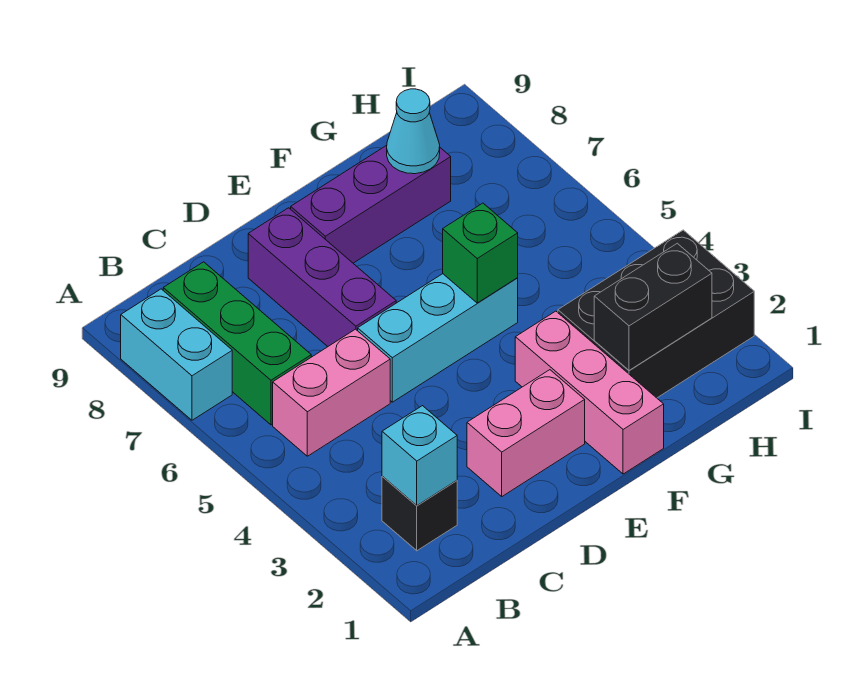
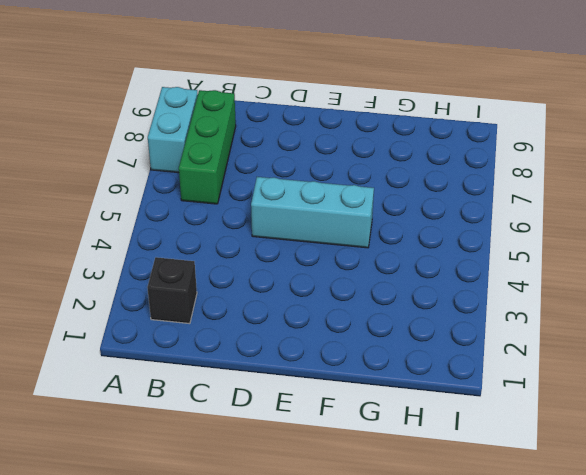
none -> pink brick B5:C5 level 1
none -> pink brick D2:E2 level 1
none -> purple brick D6:D8 level 1

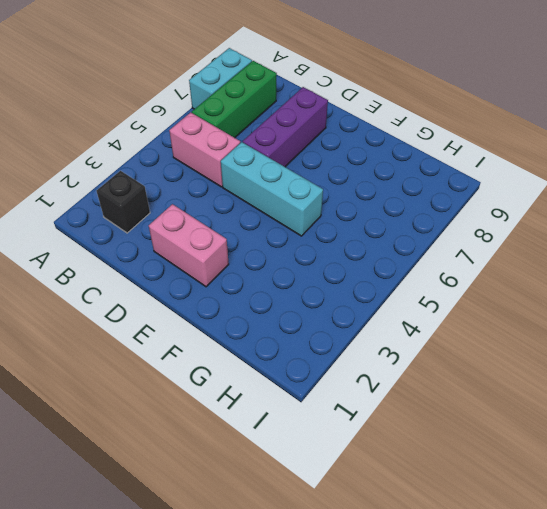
none -> purple brick E8:G8 level 1
none -> pink brick F1:F3 level 1
none -> black brick G2:I3 level 1

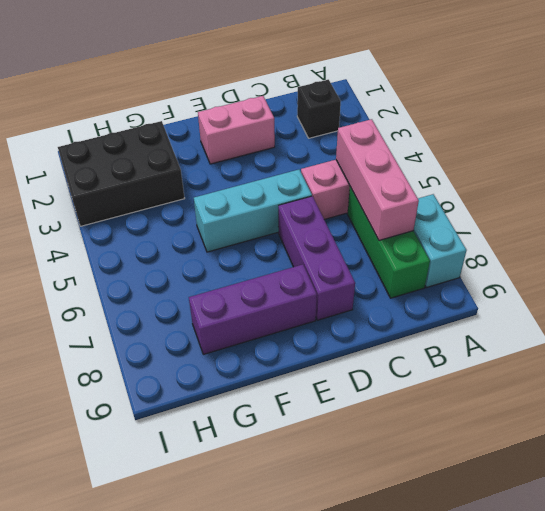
pink brick B5:B7 level 2 -> pink brick F1:F3 level 1
none -> cyan brick B2 level 2
none -> green brick F5 level 2
none -> black brick G2:H2 level 2

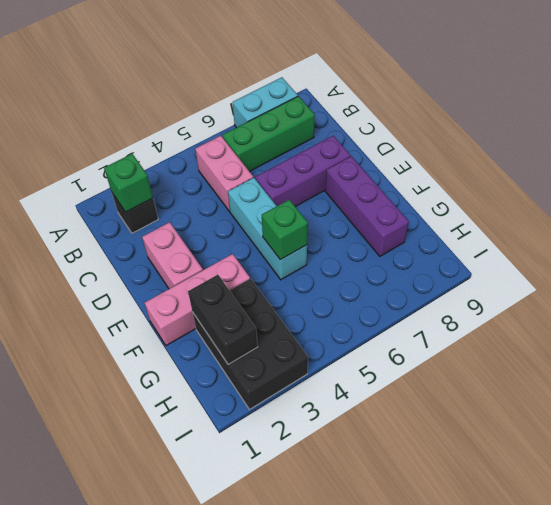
green brick B2 level 2 -> cyan brick B2 level 2
none -> cyan cone G8 level 2

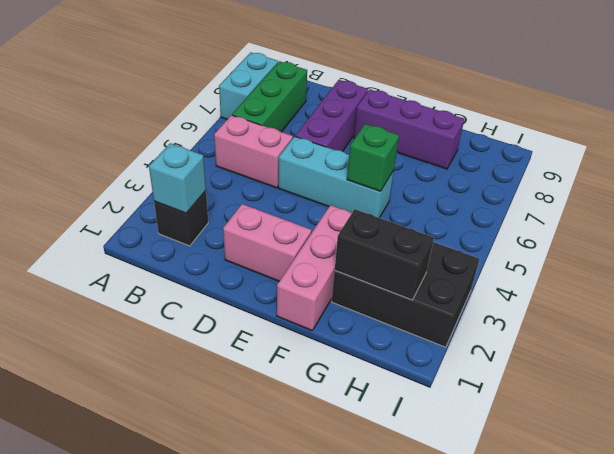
none -> cyan cone G8 level 2

